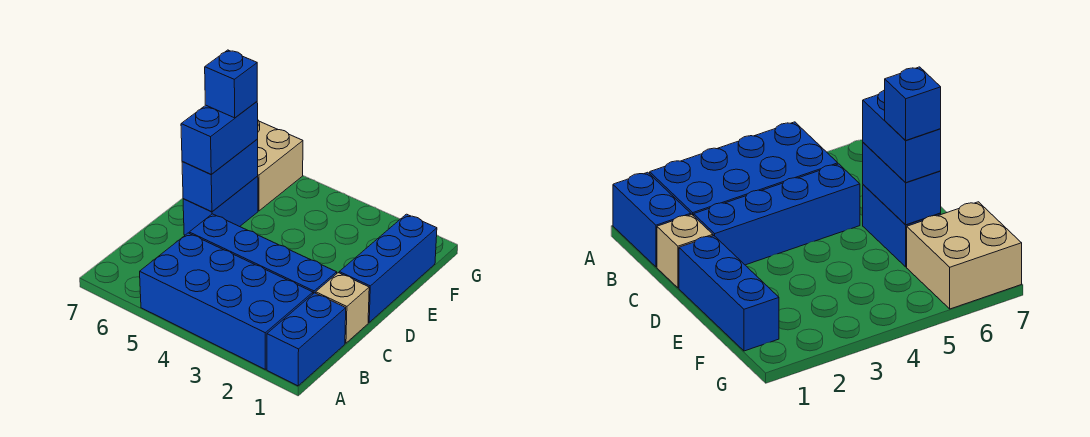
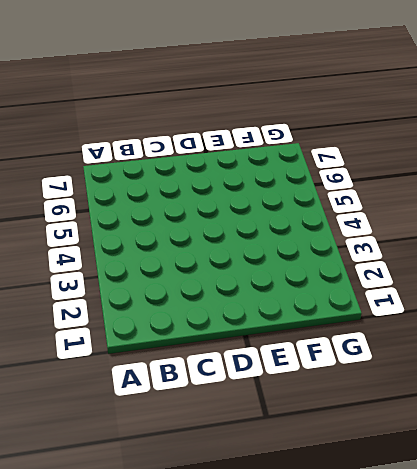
none -> blue brick A1:B1 level 1
none -> blue brick A2:B5 level 1

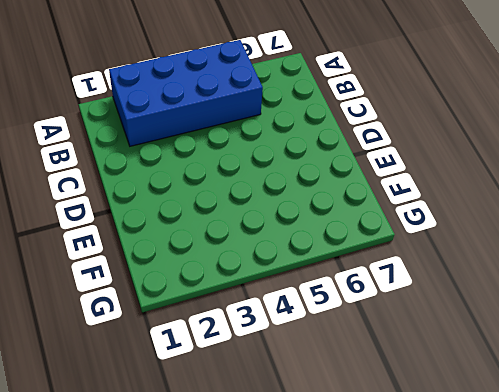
none -> blue brick A1:B1 level 1
none -> tan brick C1 level 1

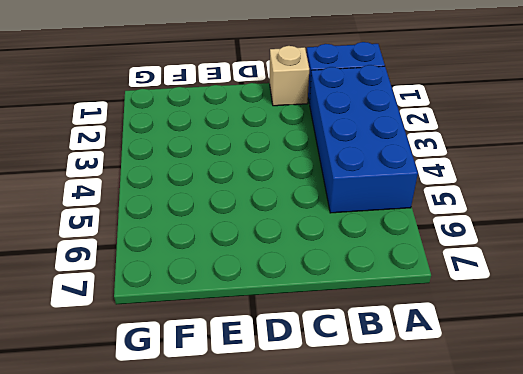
none -> blue brick C2:C5 level 1
none -> blue brick D1:F1 level 1

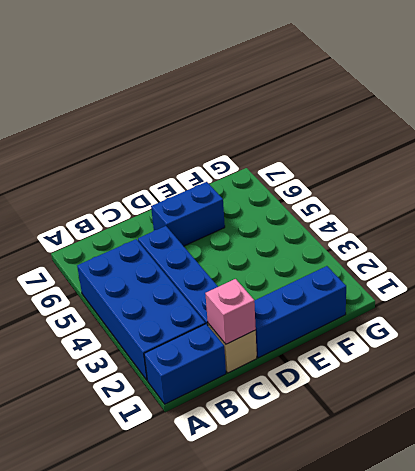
pink brick C1 level 2 -> none
none -> tan brick F6:G7 level 1
none -> blue brick D6:E6 level 2

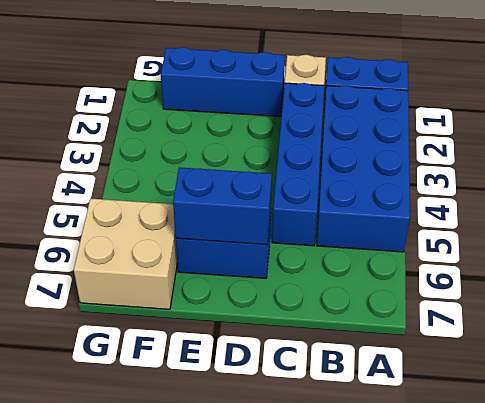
none -> blue brick D6:E6 level 3
none -> blue brick E6 level 4

